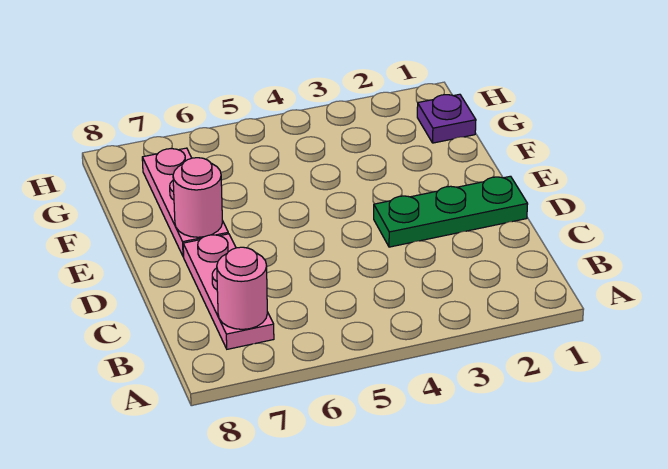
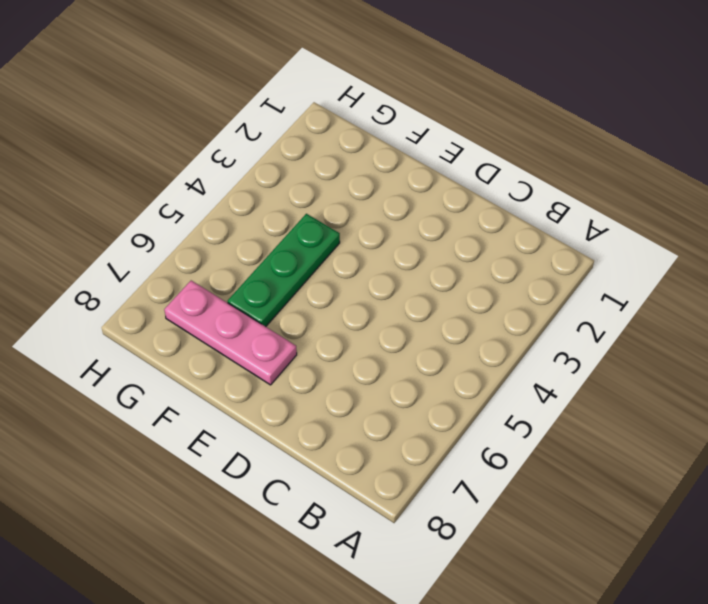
green plate F4:F6 level 1 -> green plate D1:D3 level 1
none -> pink plate B7:D7 level 1
none -> purple plate G1 level 1

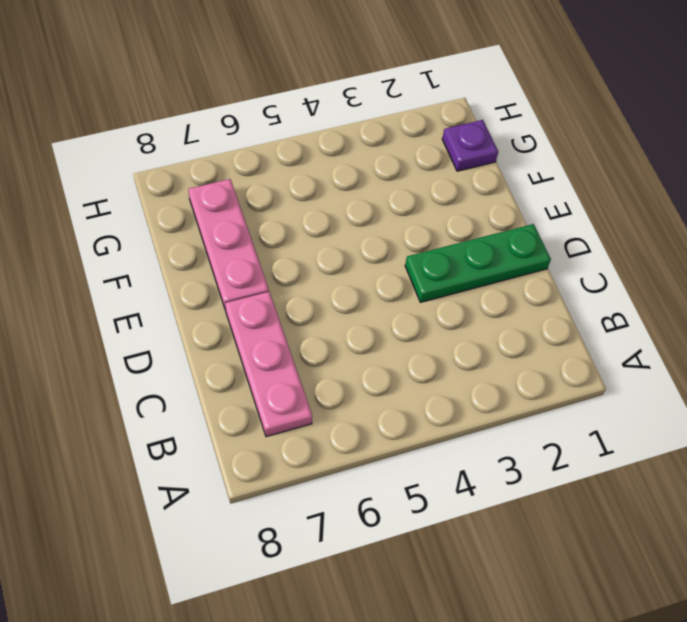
none -> pink round brick B7 level 2
none -> pink round brick E7 level 2

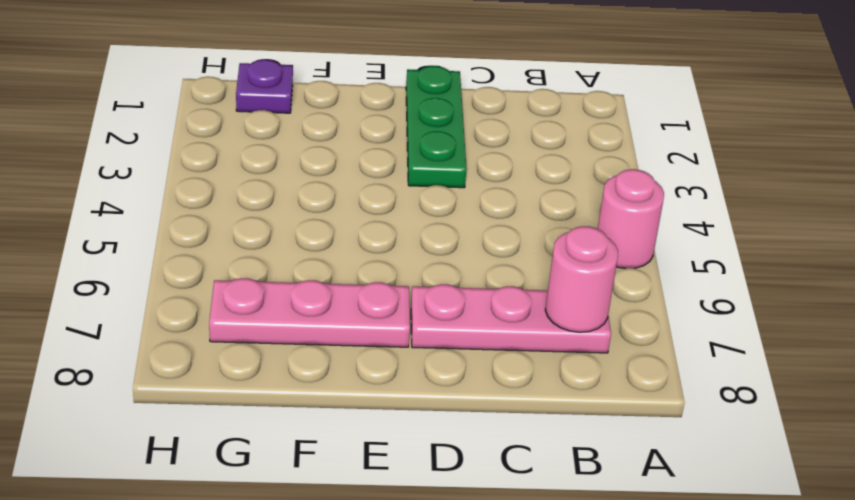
pink round brick A5 level 1 -> pink round brick E7 level 2

